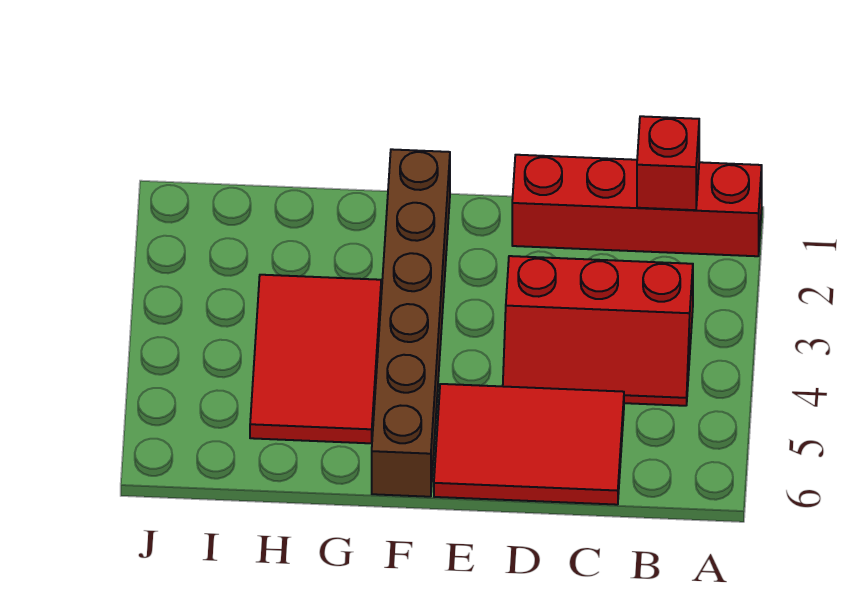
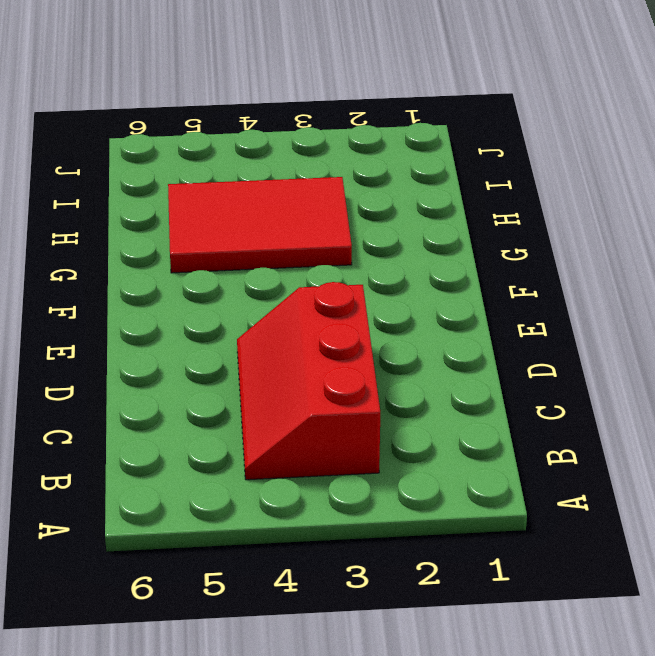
none -> red brick A1:D1 level 1
none -> red tile C5:E6 level 1

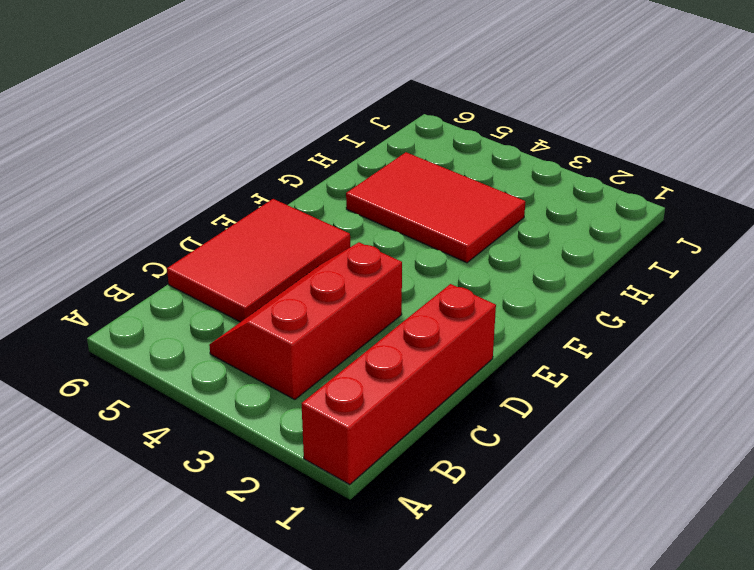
none -> brown brick F1:F6 level 1
none -> red brick B1 level 2

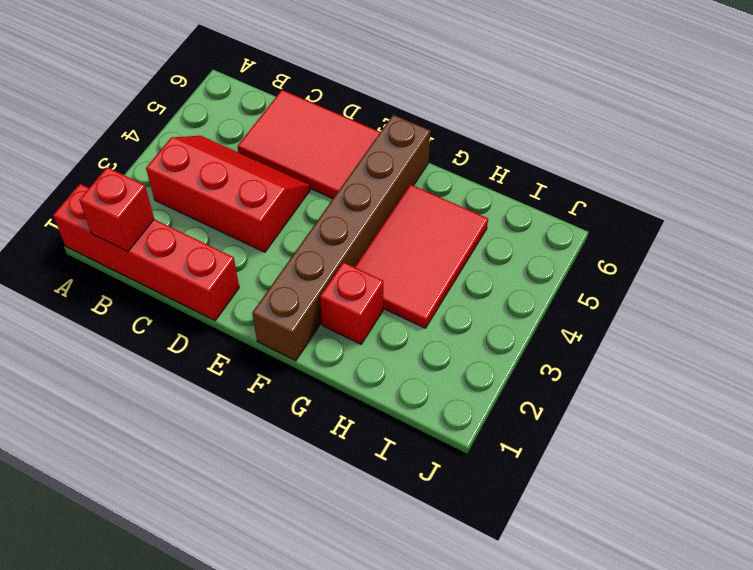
red brick G2 level 1 -> none

